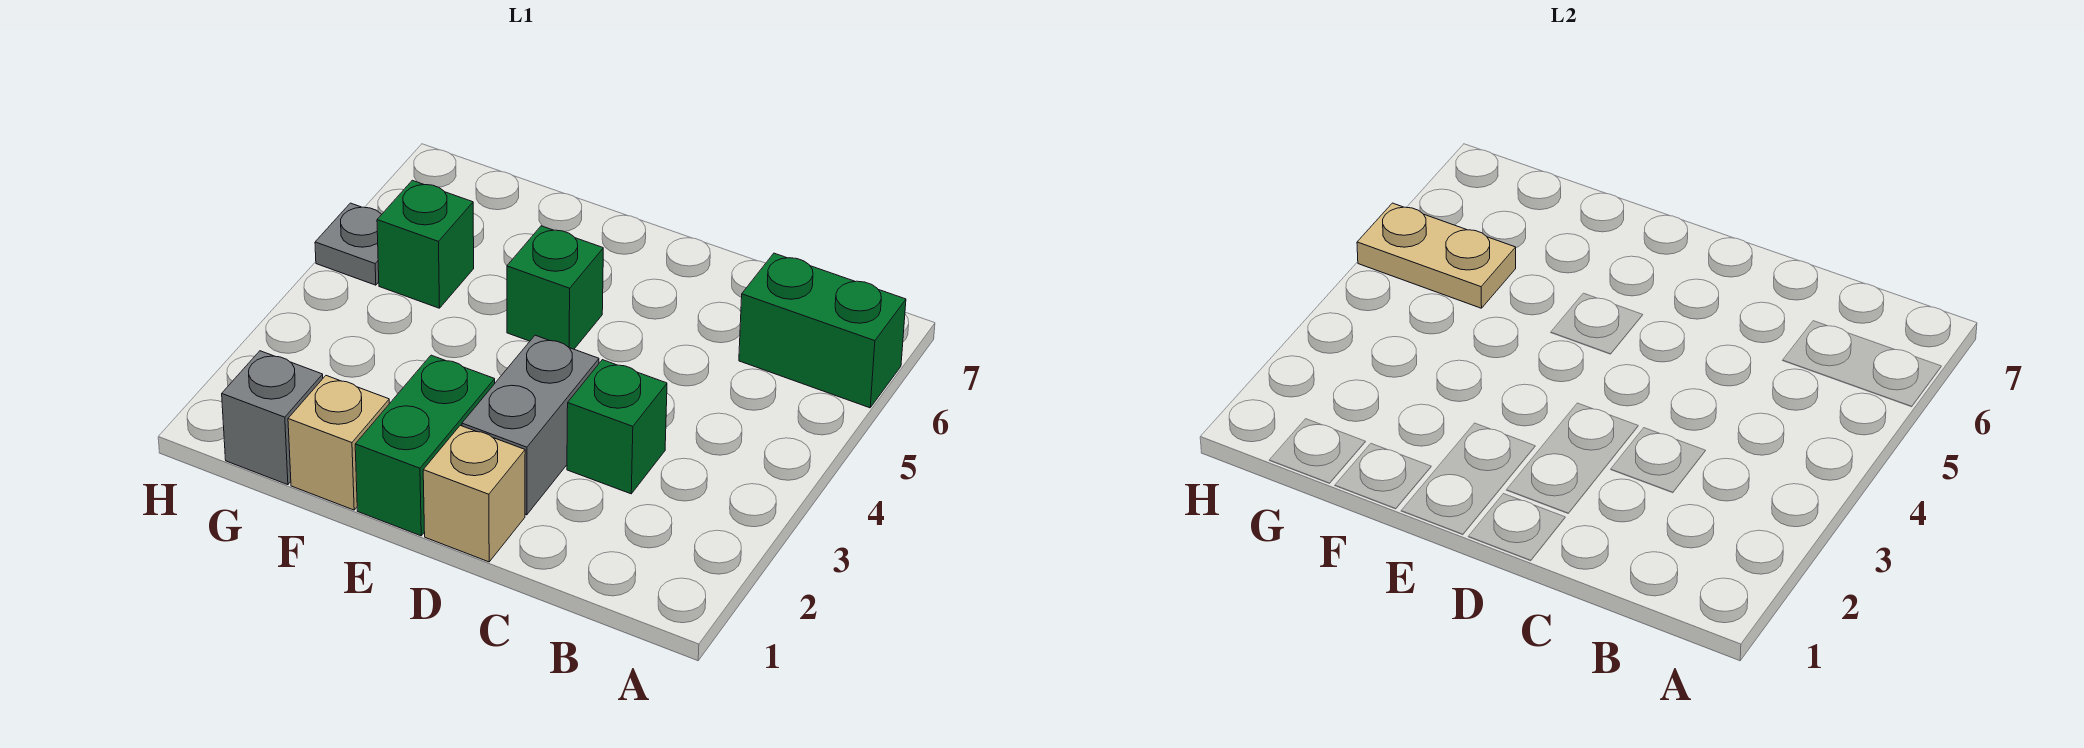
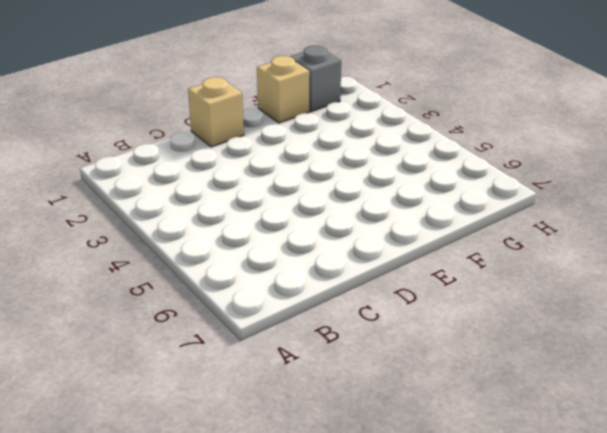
none -> green brick A6:B6 level 1
none -> green brick C3 level 1

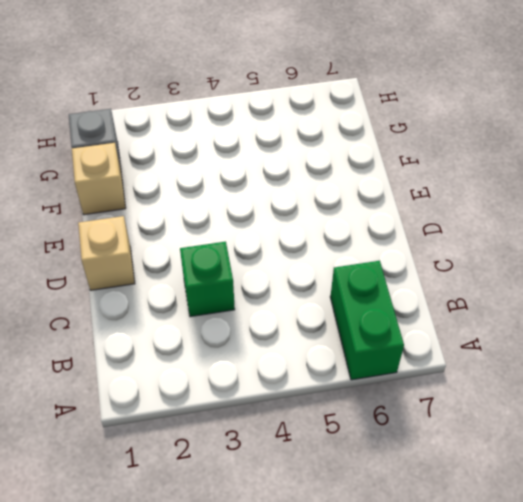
none -> grey brick D2:D3 level 1
none -> green brick E1:E2 level 1

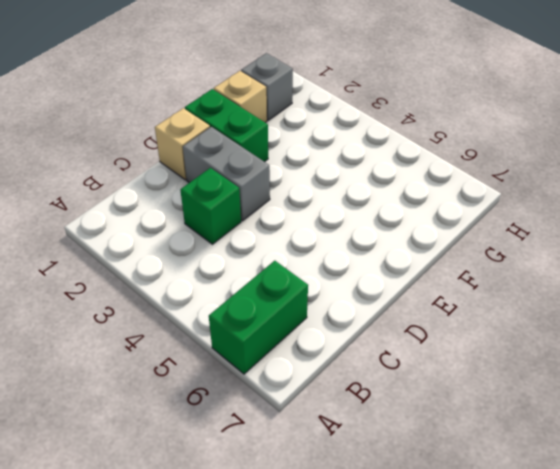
none -> green brick E5 level 1
none -> green brick G5 level 1

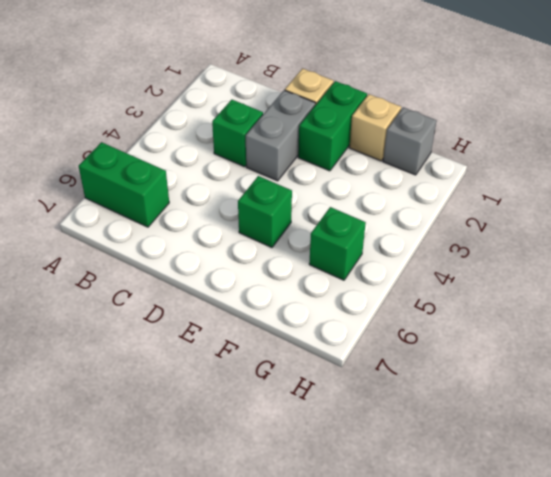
none -> grey plate H5 level 1
none -> tan plate G5:H5 level 2

